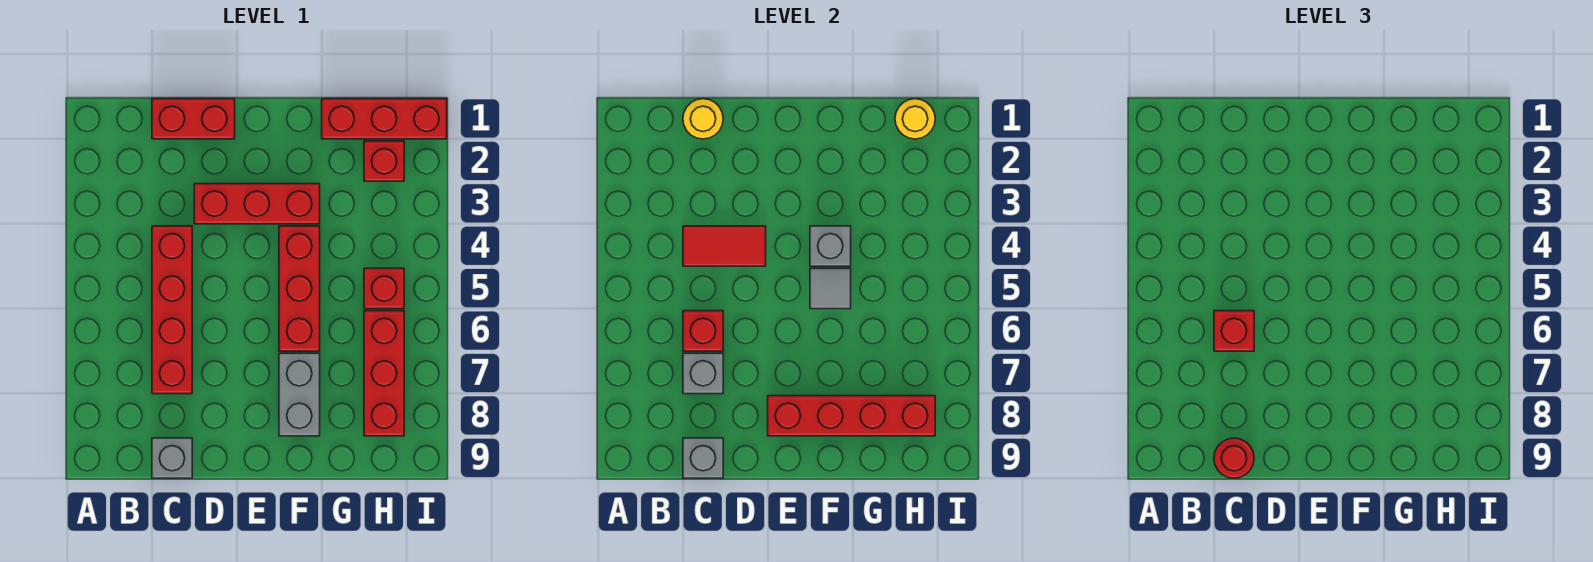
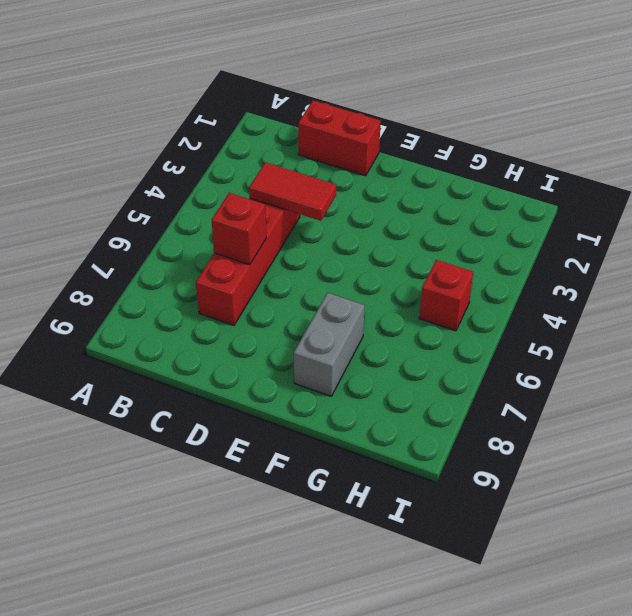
none -> grey brick C9 level 1
none -> red brick D3:F3 level 1
none -> red brick F4:F6 level 1

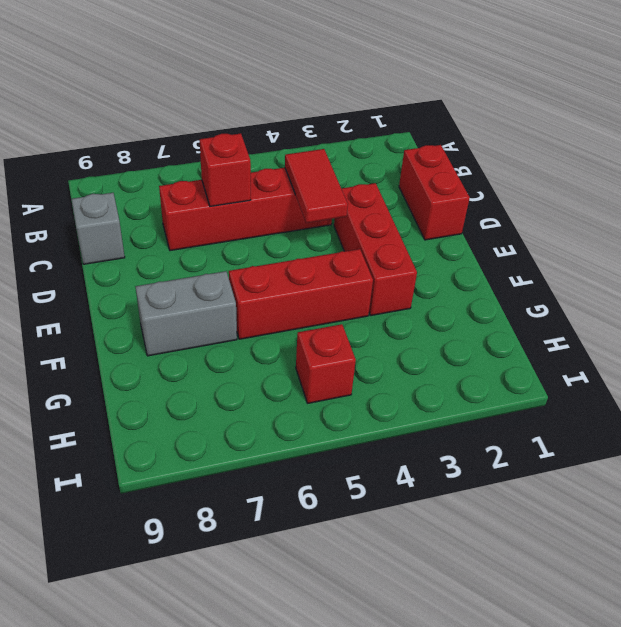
none -> red brick G1:I1 level 1
none -> red brick H2 level 1
none -> red brick H6:H8 level 1

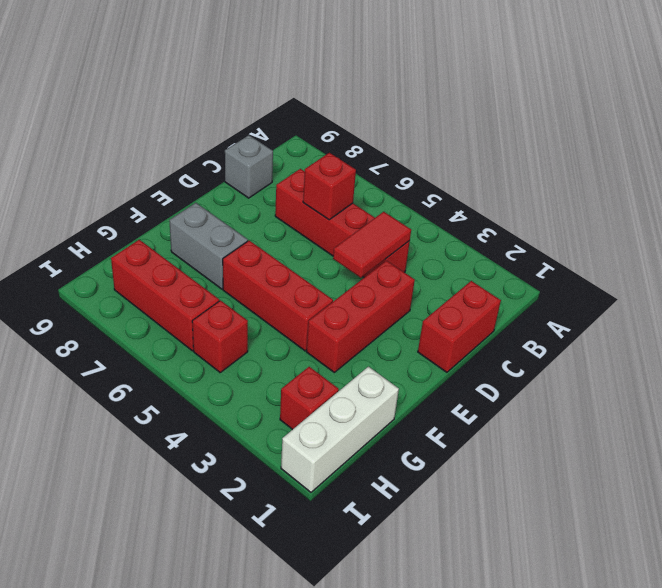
white brick G1:I1 level 1 -> red brick G1:I1 level 1
none -> yellow round brick C1 level 2
none -> grey brick C7 level 2
none -> grey brick C9 level 2

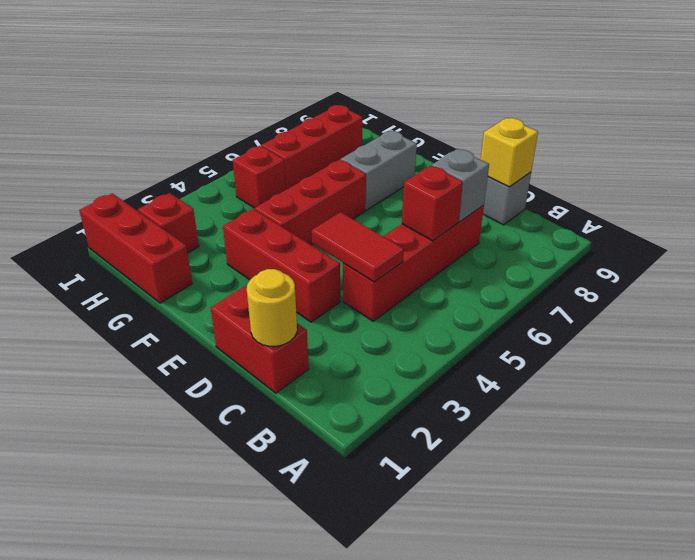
yellow brick C9 level 2 -> grey brick C9 level 2
none -> red brick E8:H8 level 2
none -> grey brick F4 level 2
none -> grey tile F5 level 2

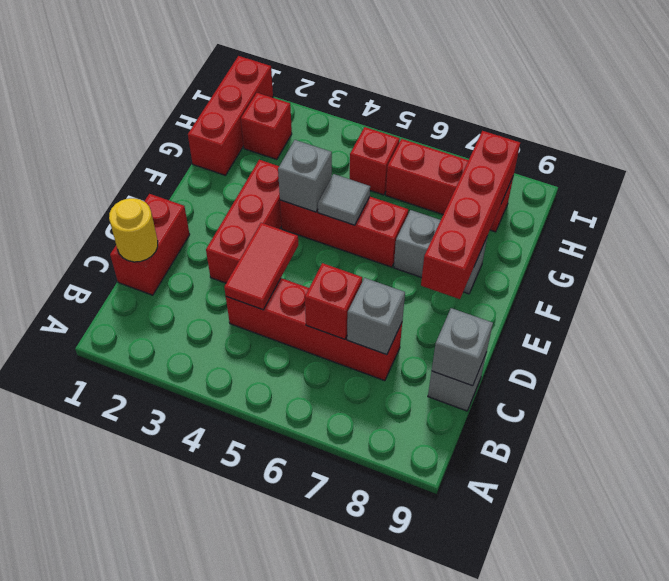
none -> yellow round brick H1 level 2
none -> red brick C6 level 3
none -> red round brick C9 level 3

